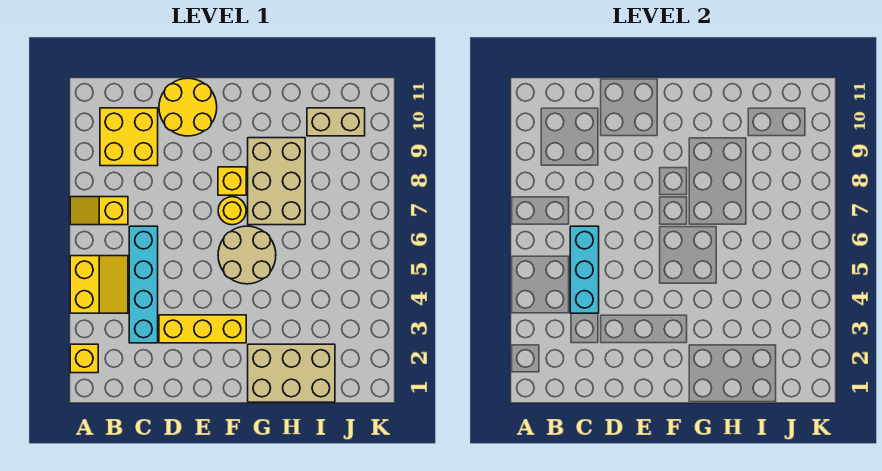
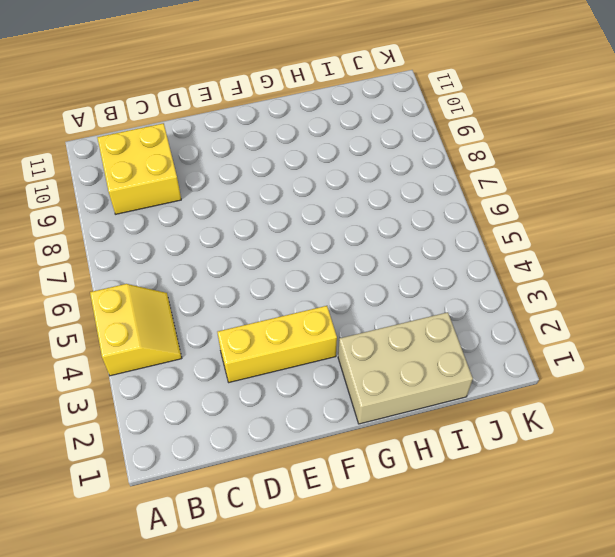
none -> yellow brick A2 level 1
none -> yellow slope A7:B7 level 1 top B
none -> cyan brick C3:C6 level 1

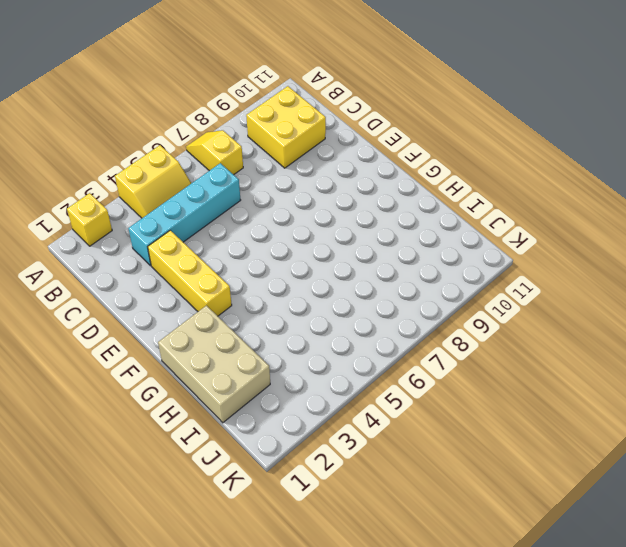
none -> yellow round brick D10:E11 level 1
none -> tan round brick F5:G6 level 1
none -> yellow round brick F7 level 1

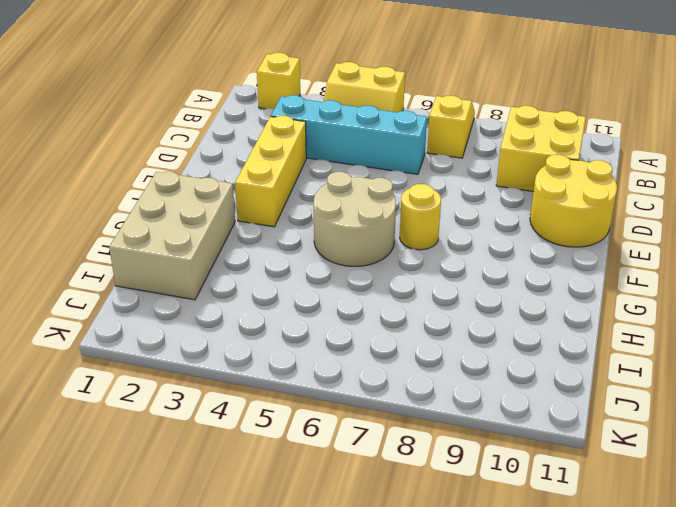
none -> yellow brick F8 level 1
none -> tan brick G7:H9 level 1
none -> tan brick I10:J10 level 1

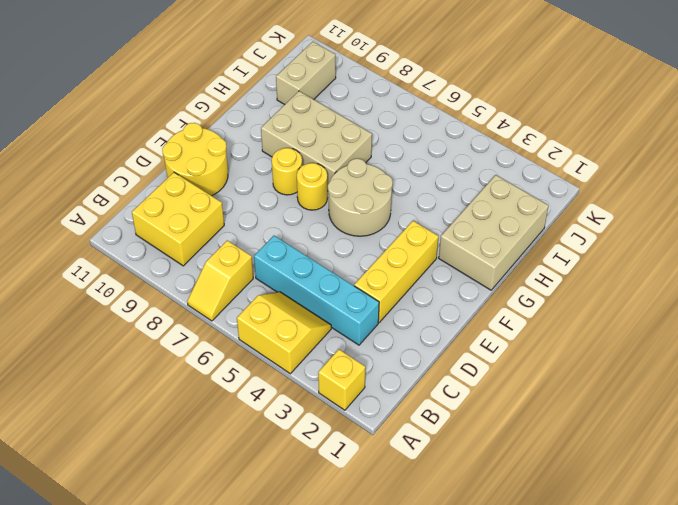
yellow round brick F8 level 1 -> yellow brick F8 level 1
none -> cyan brick C4:C6 level 2

